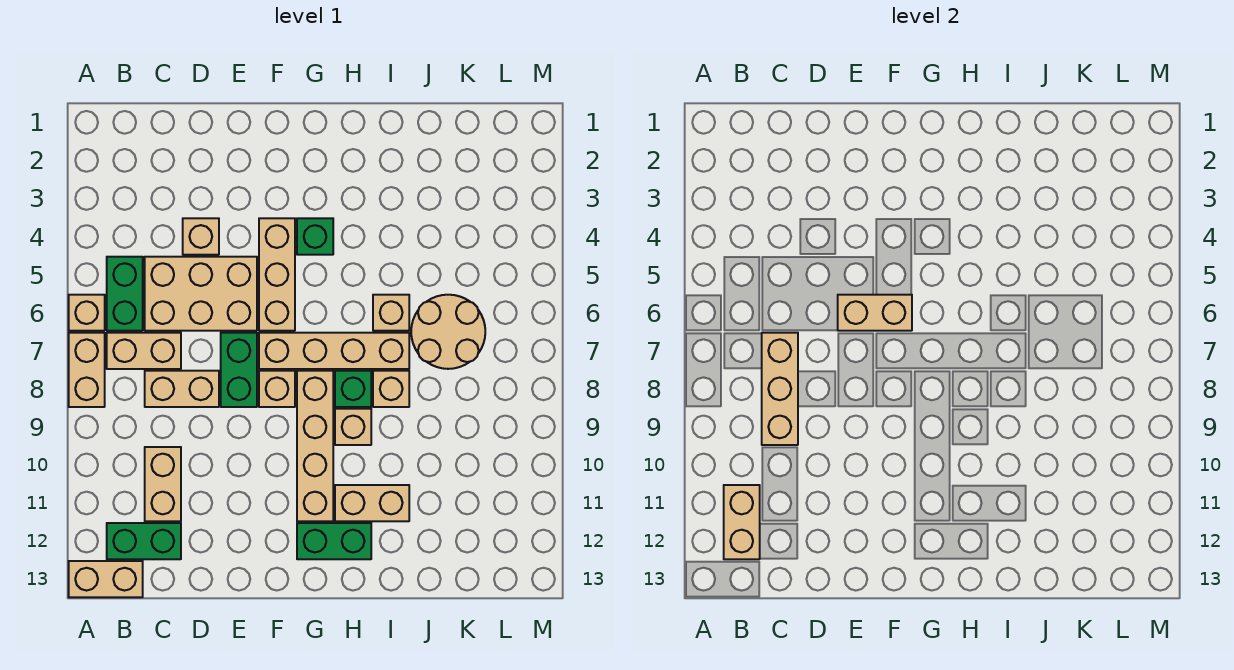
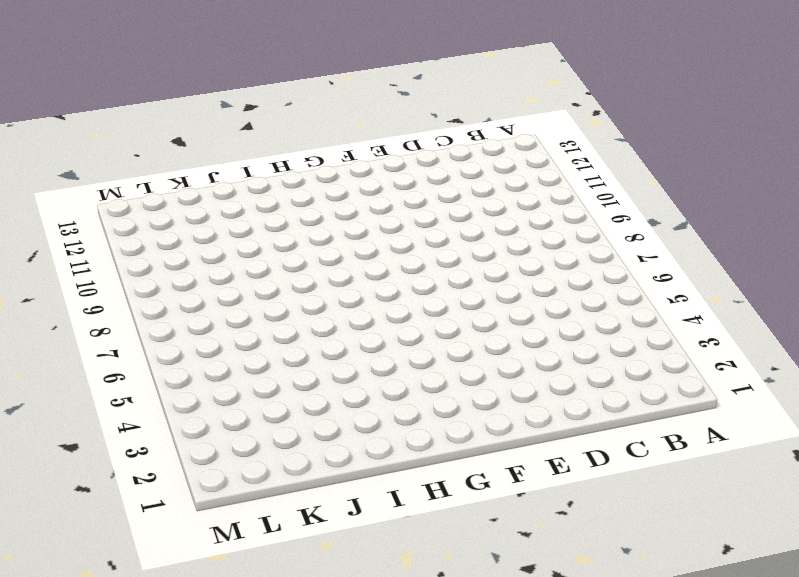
none -> tan brick A6 level 1
none -> tan brick A7:A8 level 1
none -> tan brick A13:B13 level 1

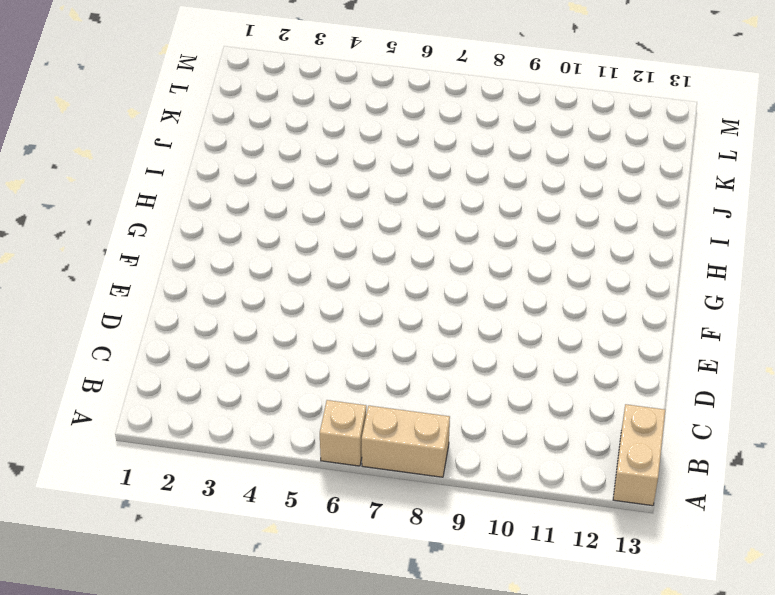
none -> green brick B5:B6 level 1
none -> tan brick B7:C7 level 1
none -> green brick B12:C12 level 1

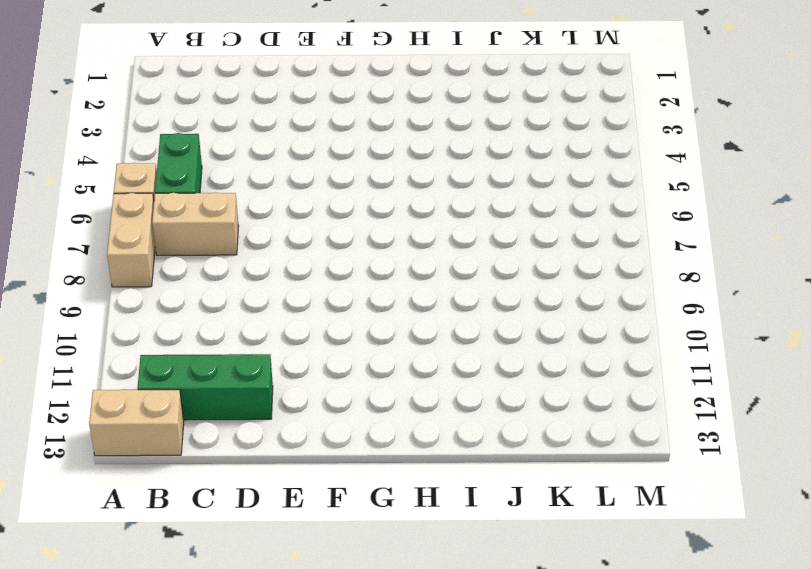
green brick B12:D12 level 1 -> green brick B12:C12 level 1
none -> tan brick C5:E6 level 1
none -> tan brick C8:D8 level 1
none -> tan brick C10:C11 level 1

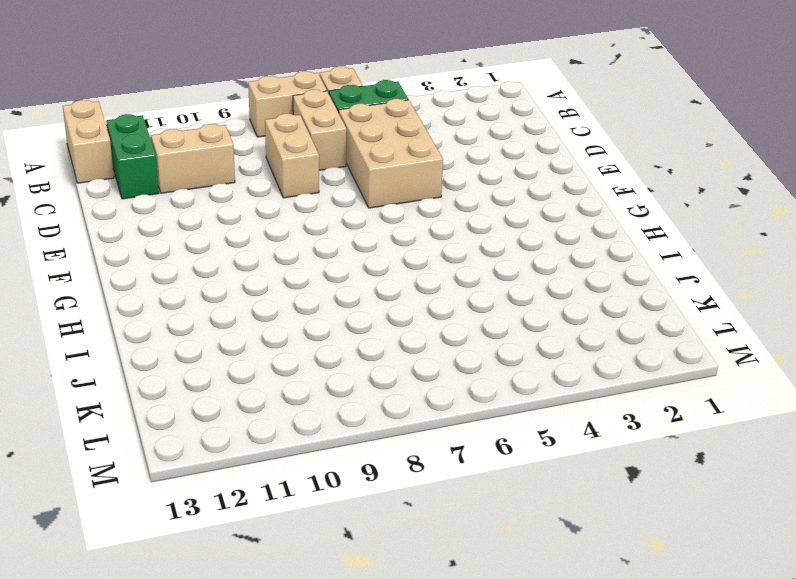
none -> tan brick D4 level 1
none -> green brick E7:E8 level 1
none -> tan brick F4:F6 level 1

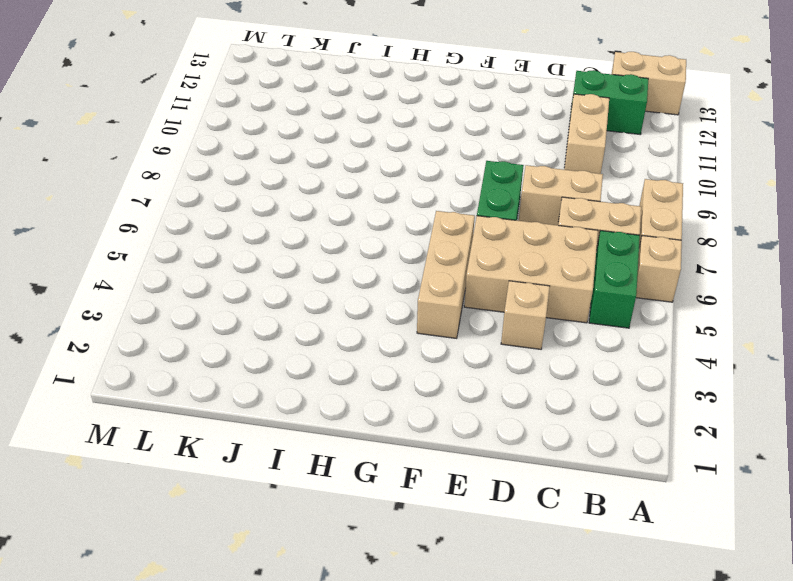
none -> tan brick F7:I7 level 1
none -> tan brick F8 level 1
none -> green brick G4 level 1

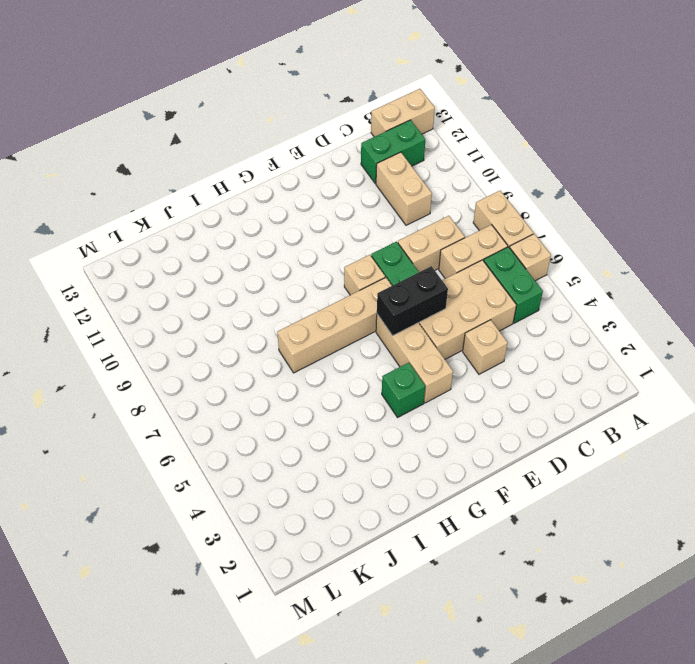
black brick E6:F6 level 2 -> tan brick E6:F6 level 2
none -> tan brick G8:G11 level 1
none -> green brick G12:H12 level 1
none -> green brick H8 level 1

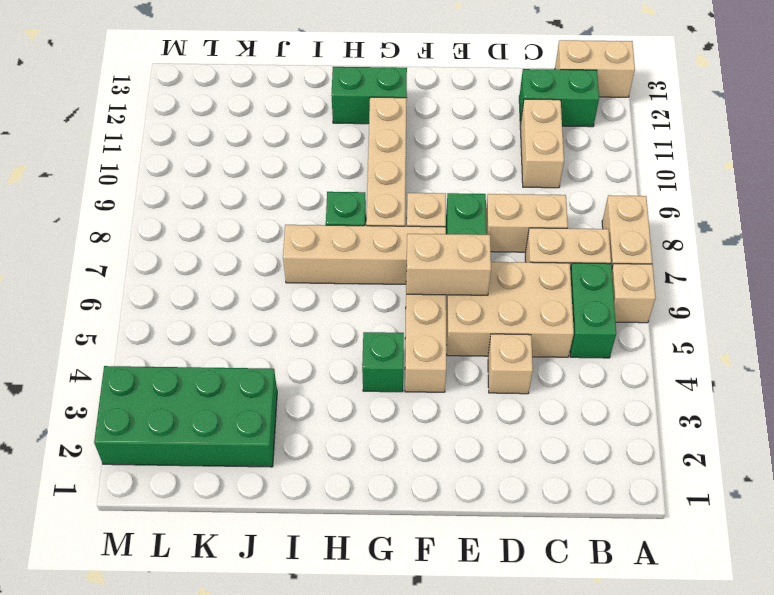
green brick J2:M3 level 1 -> none
none -> tan brick H9 level 1
none -> tan brick H11:I11 level 1
none -> tan brick I6 level 1

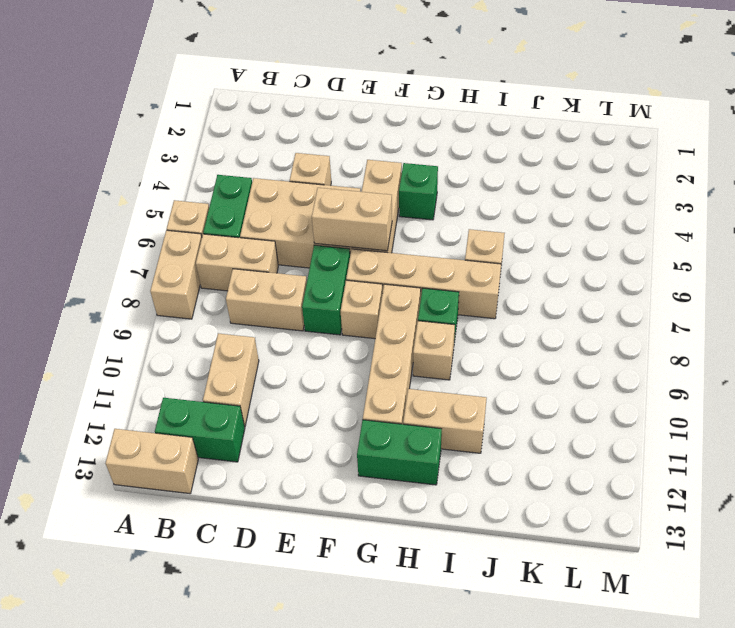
none -> tan brick I8 level 1
none -> tan round brick J6:K7 level 1
none -> tan brick B11:B12 level 2

